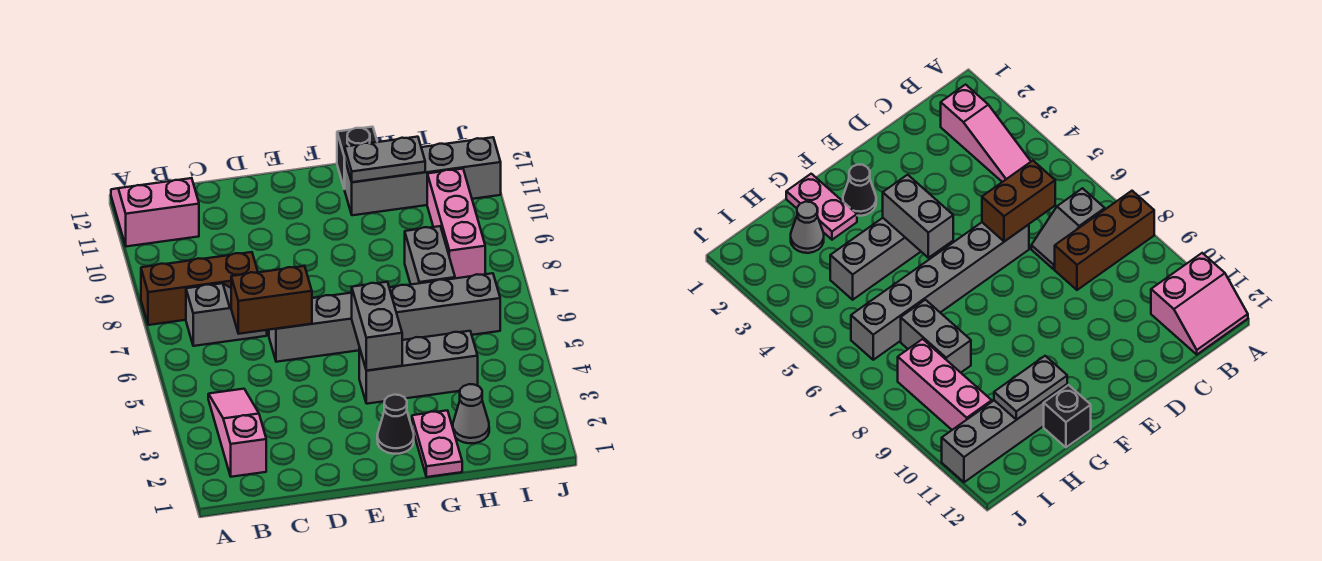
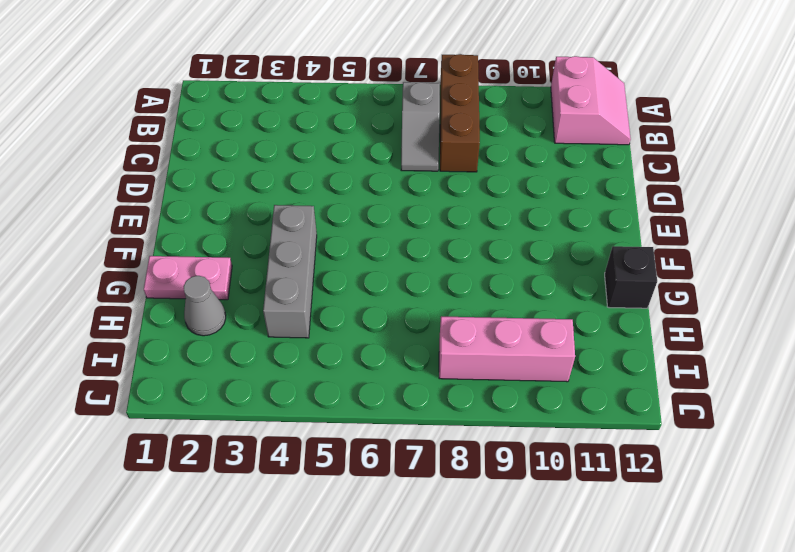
none -> pink slope B2:B4 level 1 top 2
none -> grey brick D6:I6 level 1
none -> black cone F2 level 1

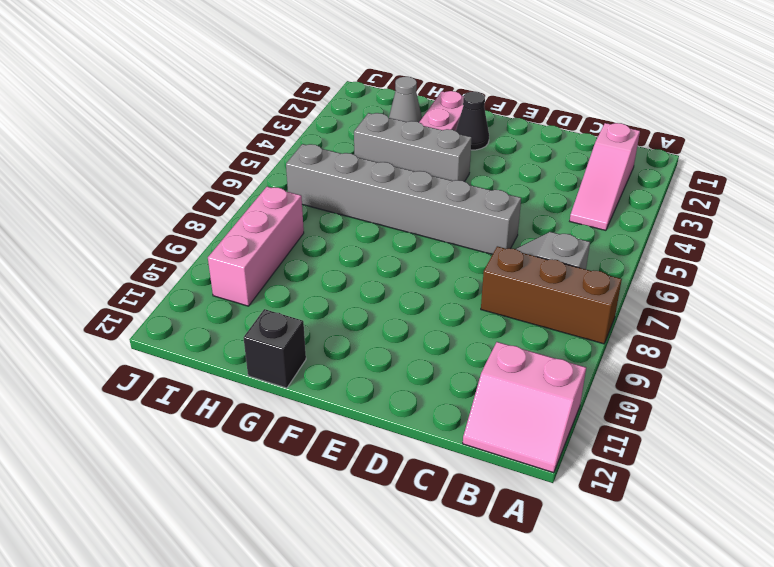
none -> grey brick G11:J11 level 1
none -> grey brick H7:H8 level 1
none -> brown brick C6:D6 level 2

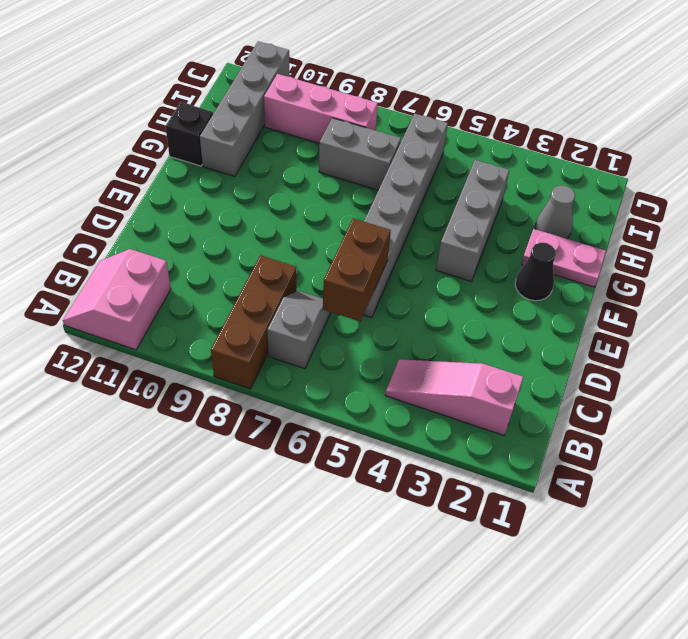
none -> grey brick F4:F5 level 2
none -> grey plate G11:H11 level 2

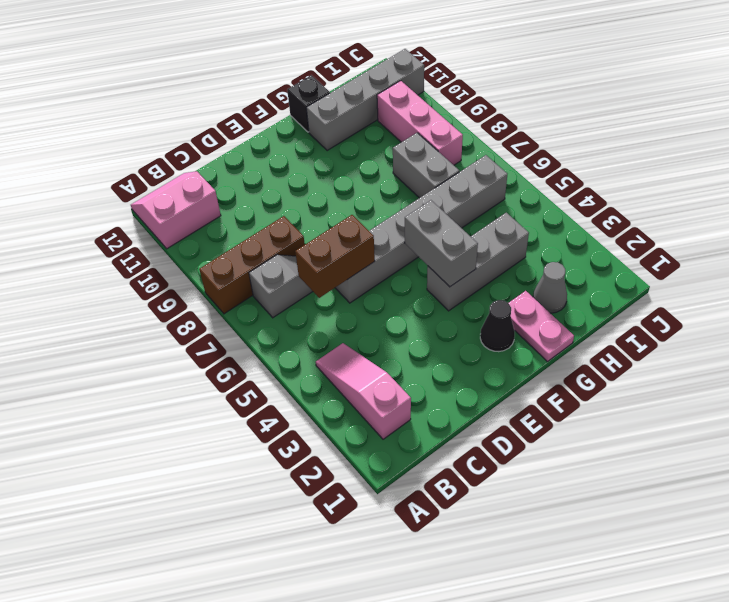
none -> grey plate G11:H11 level 2

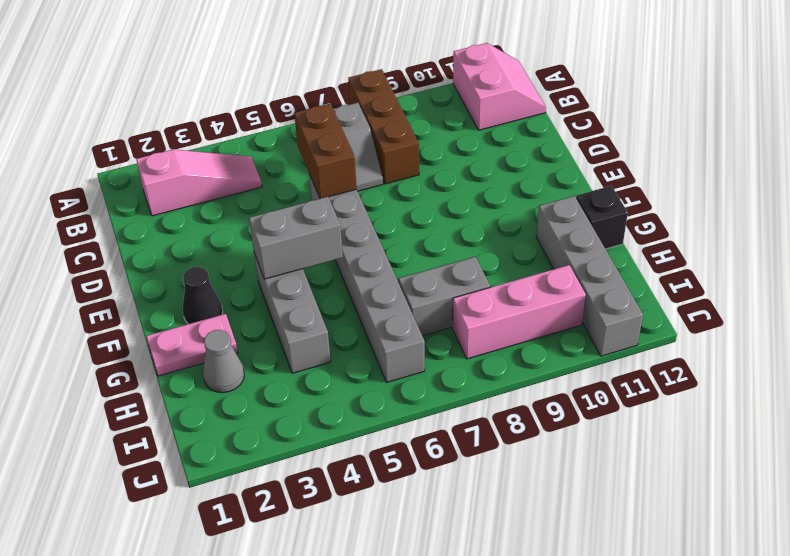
none -> grey plate G11:H11 level 2

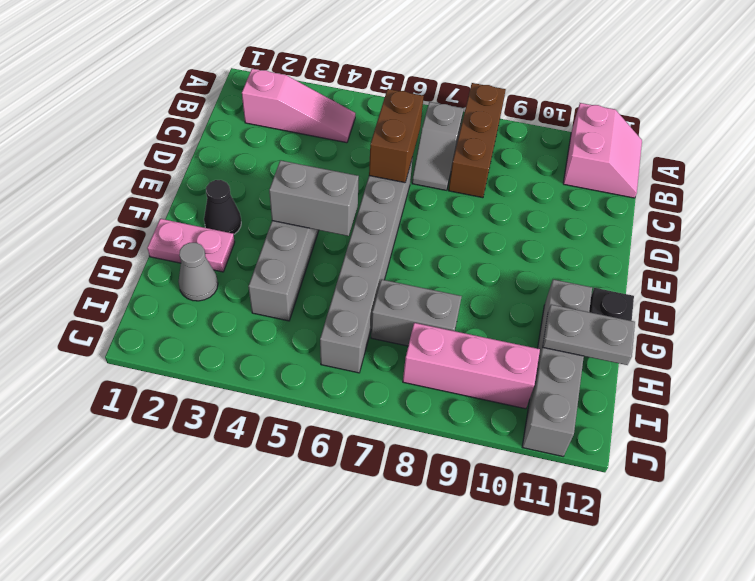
grey plate H11:H12 level 2 -> grey plate G11:H11 level 2

